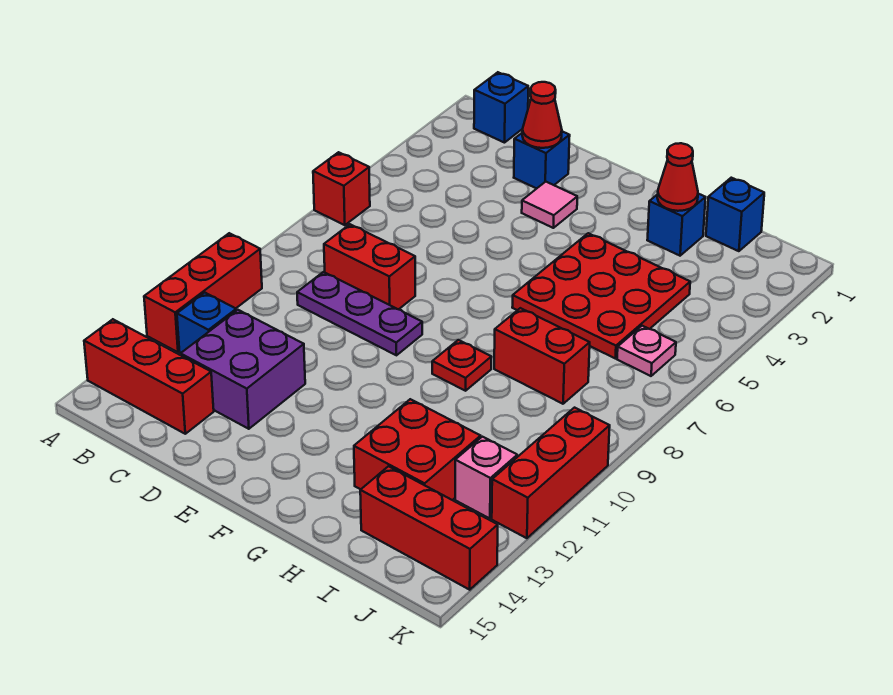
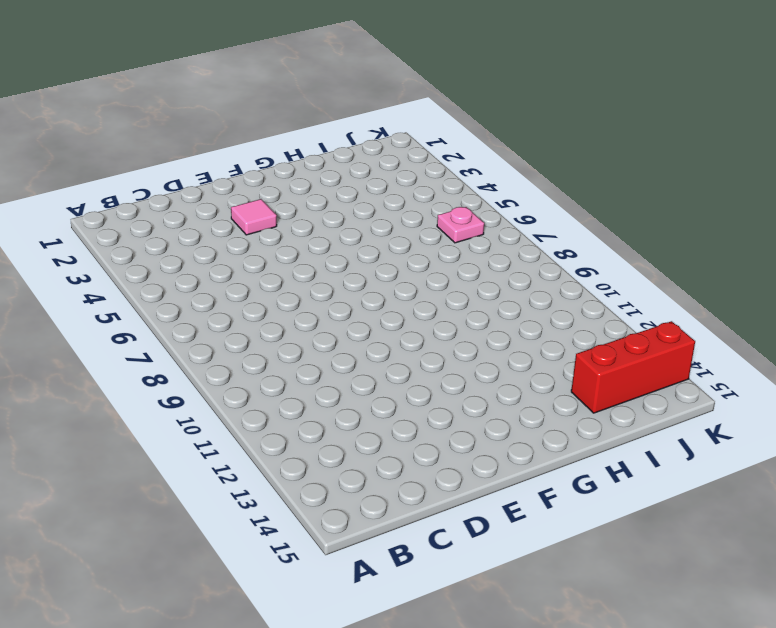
none -> red brick A6 level 1
none -> red brick A10:A12 level 1
none -> red brick A14:C14 level 1

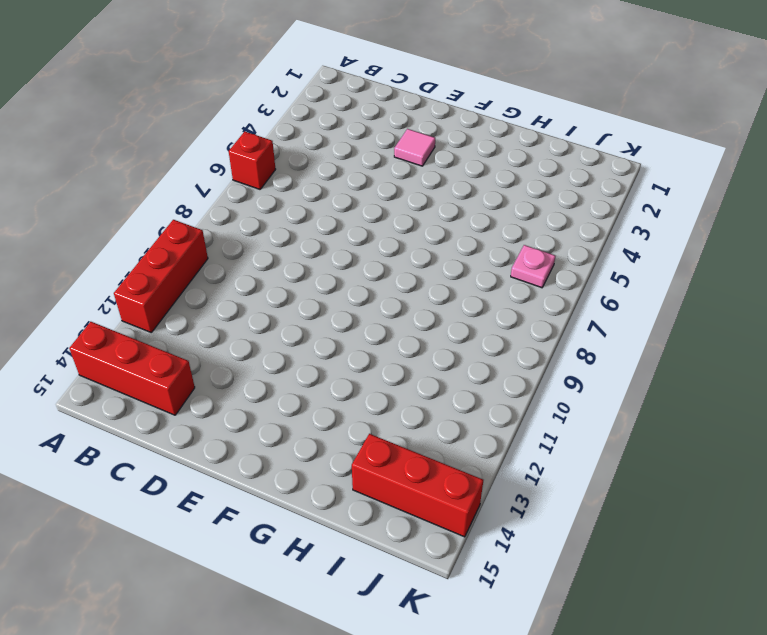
none -> blue brick B1 level 1
none -> blue brick B12 level 1
none -> red brick C8:D8 level 1

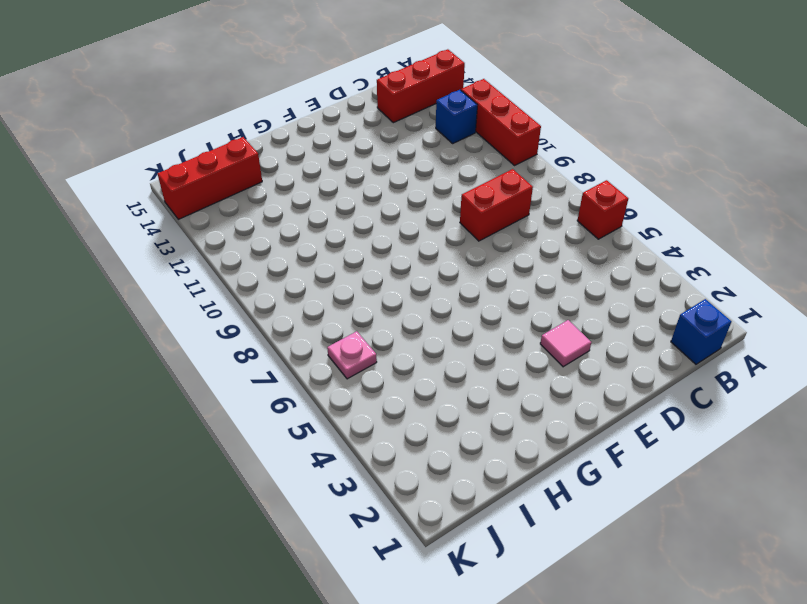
none -> purple plate C9:E9 level 1
none -> purple brick C12:D13 level 1
none -> blue brick D2 level 1

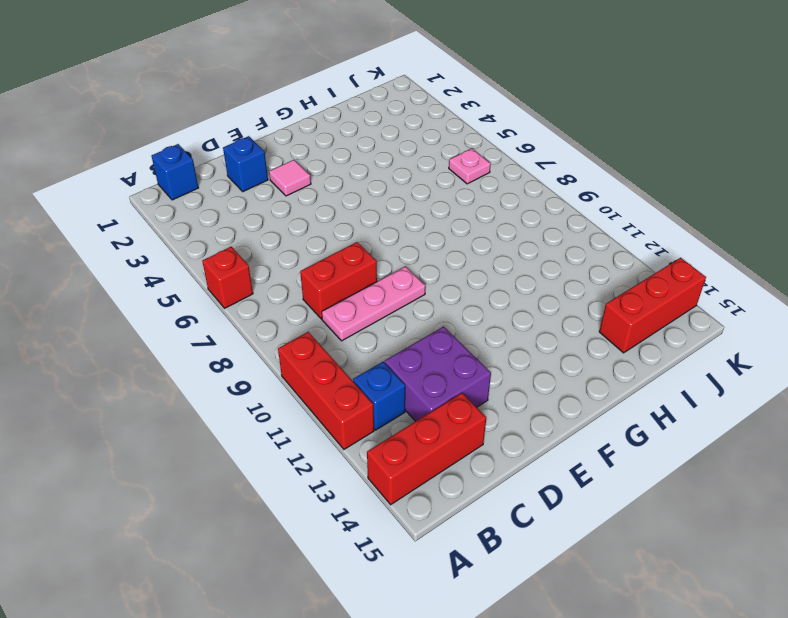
pink plate C9:E9 level 1 -> purple plate C9:E9 level 1
none -> red plate G4:I6 level 1
none -> red plate G9 level 1
none -> blue brick H2 level 1

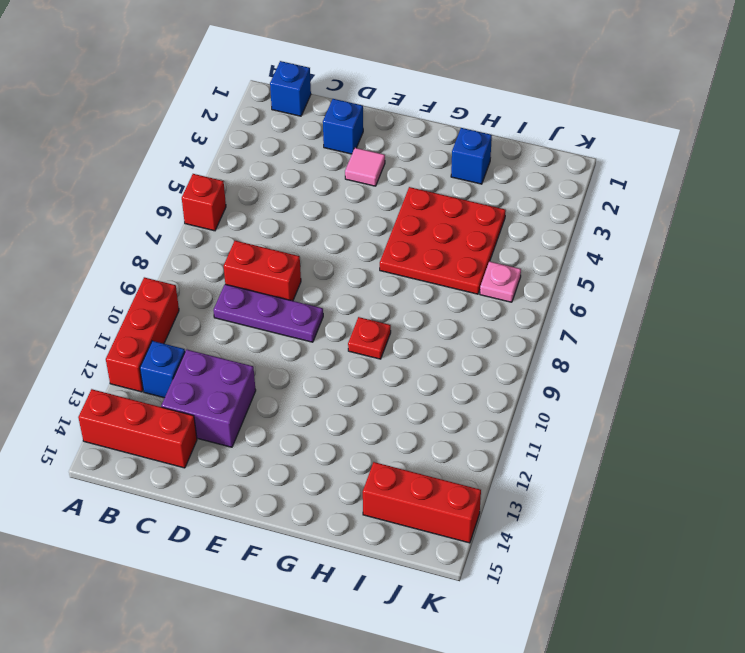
none -> red brick H8:I8 level 1
none -> red brick H12:I13 level 1
none -> blue brick I1 level 1

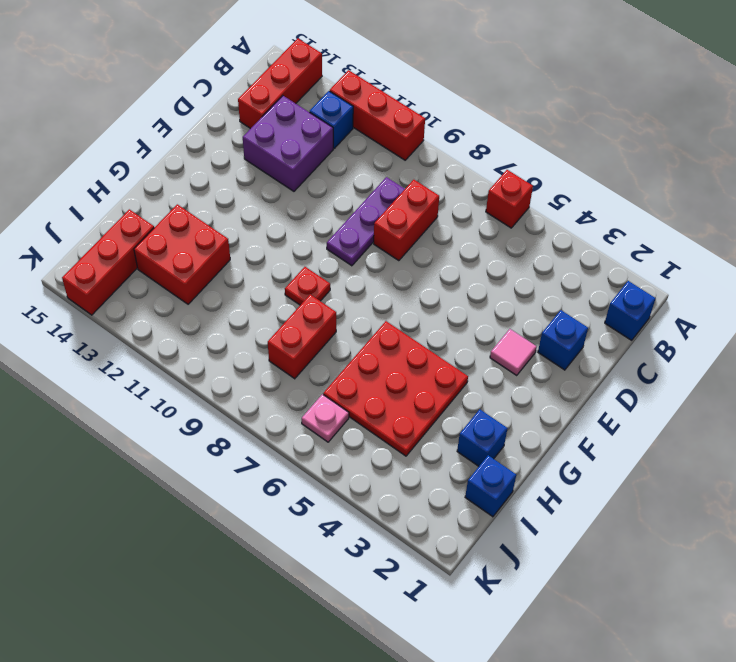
none -> pink brick J12 level 1
none -> red brick K10:K12 level 1
none -> red cone D2 level 2

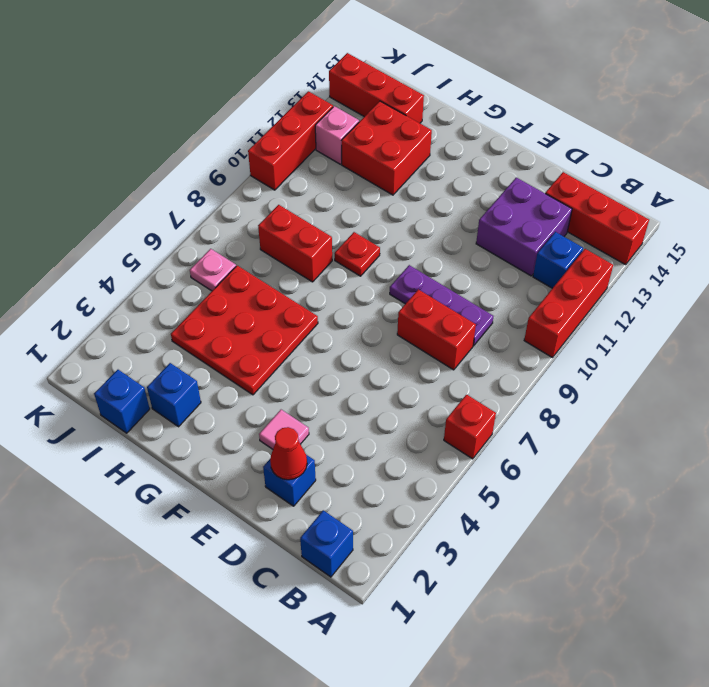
none -> red cone H2 level 2

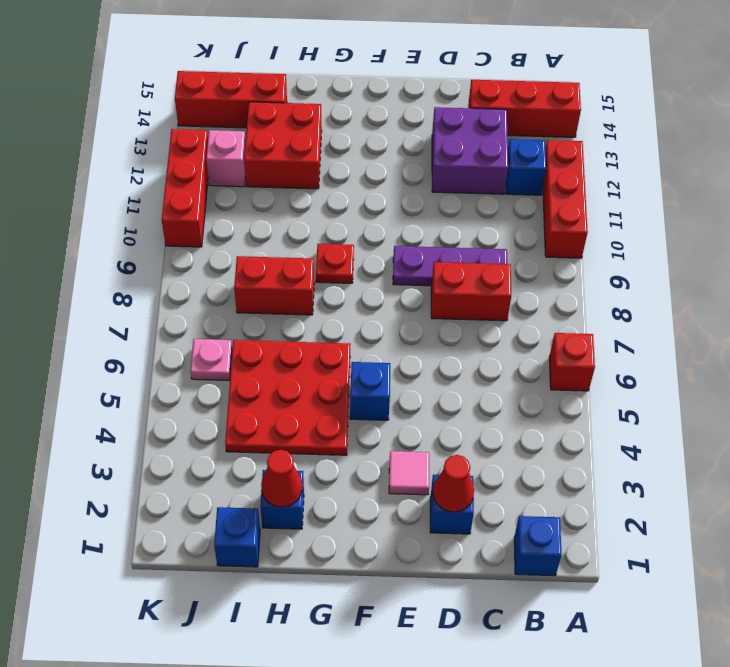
blue brick F5 level 1 -> none

